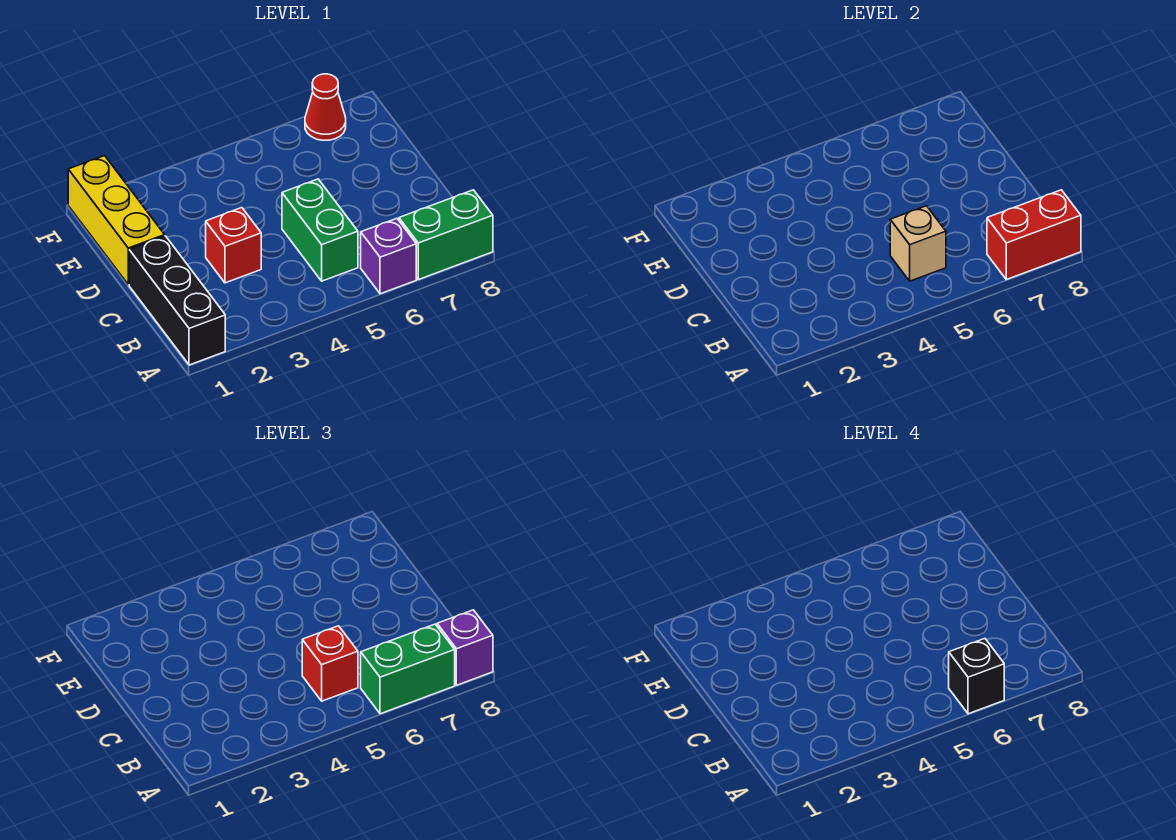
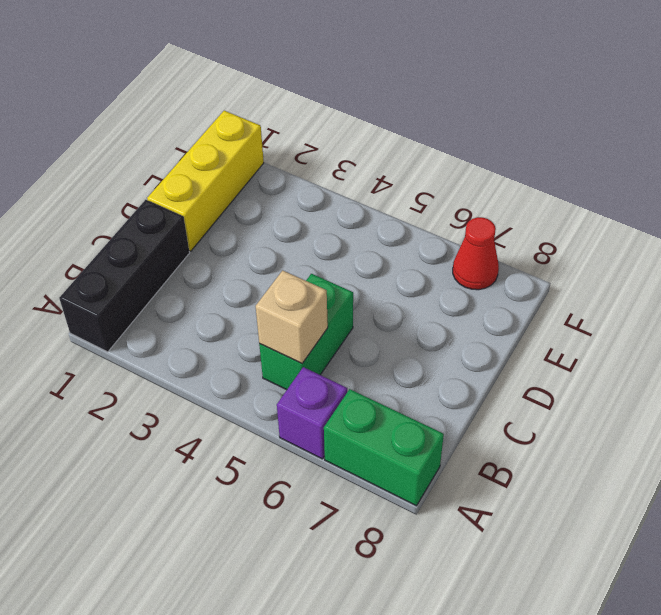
none -> red brick C3 level 1
none -> red brick A7:A8 level 2
none -> green brick A6:A7 level 3

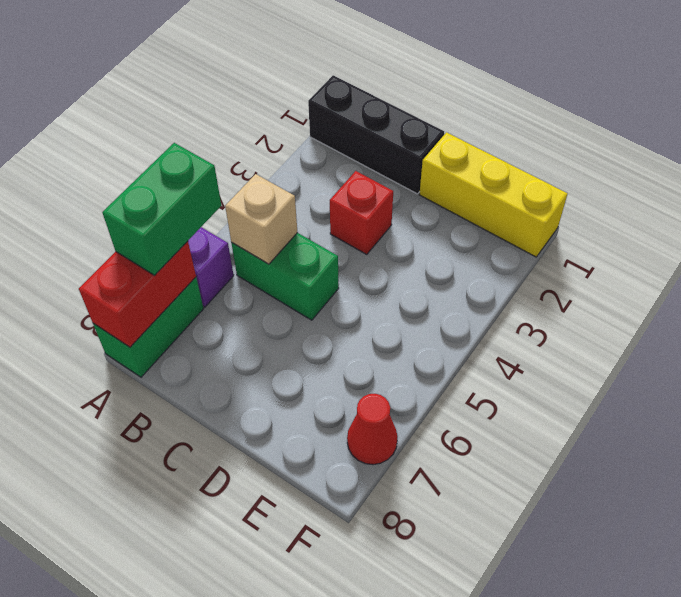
none -> purple brick A8 level 3
none -> red brick B5 level 3
none -> black brick A6 level 4

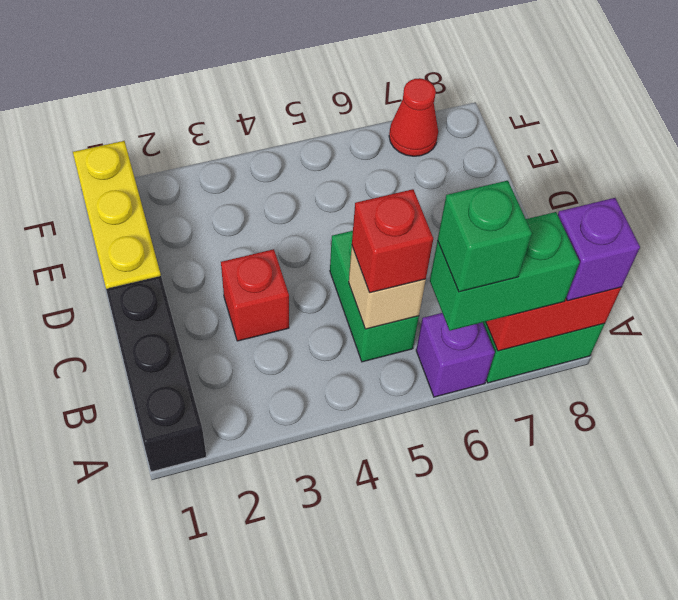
green brick A6 level 4 -> black brick A6 level 4

